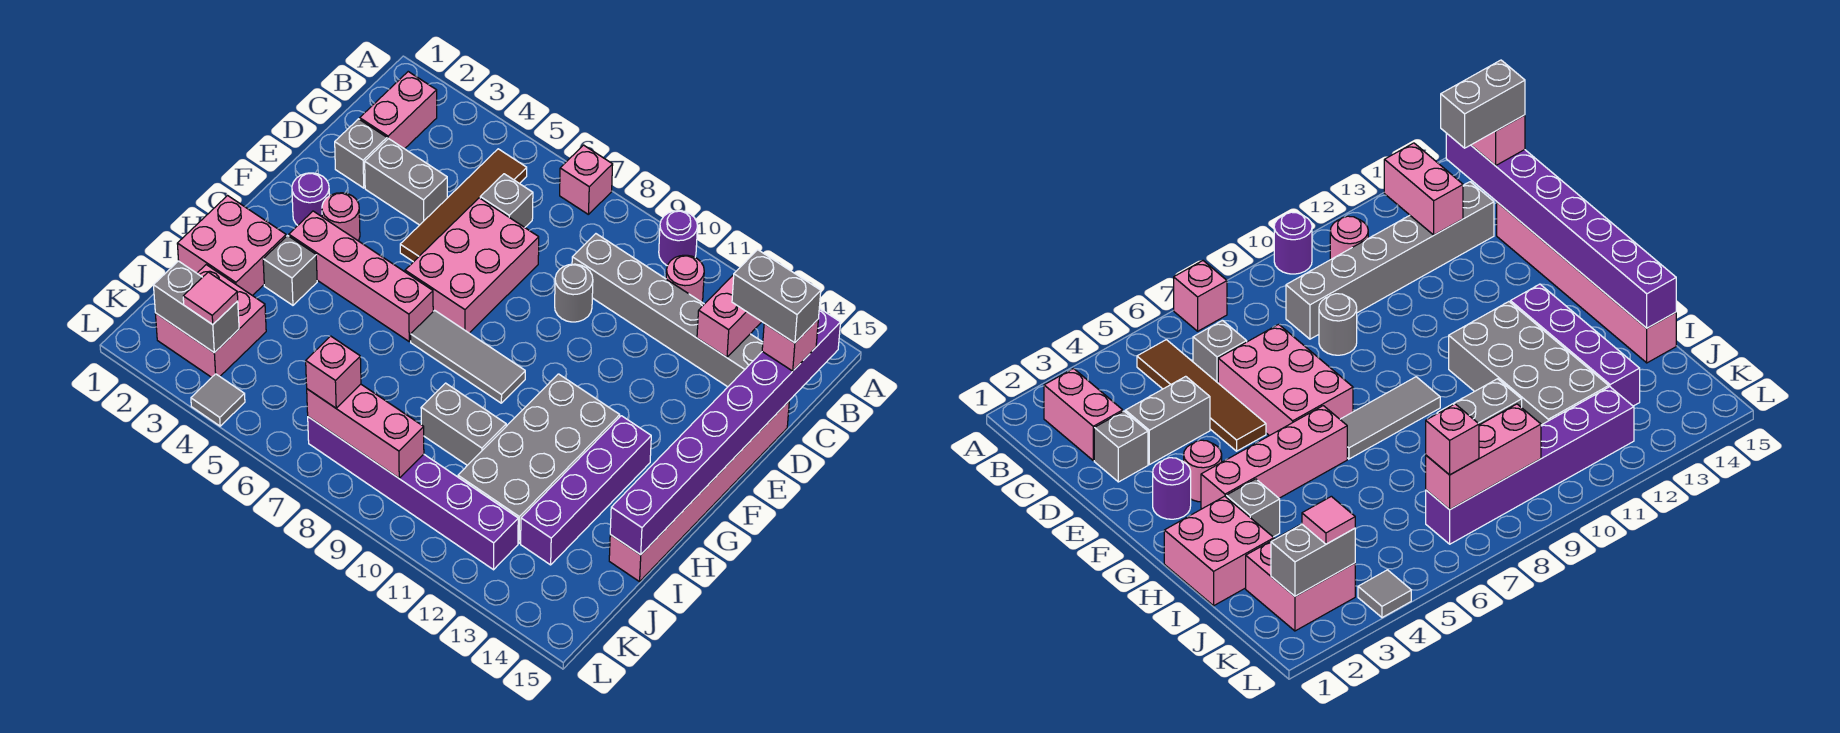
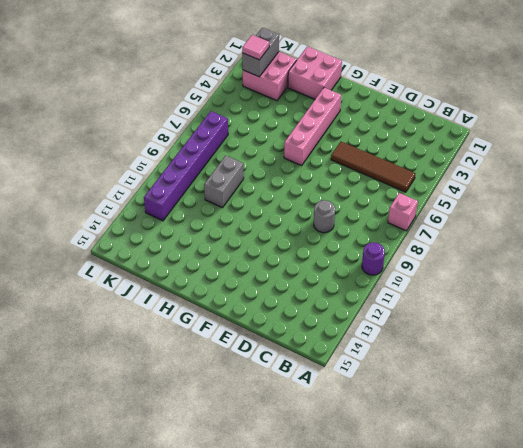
none -> pink brick B2:C2 level 1
none -> pink round brick B11 level 1
none -> grey brick C6 level 1
none -> grey brick C9:C14 level 1

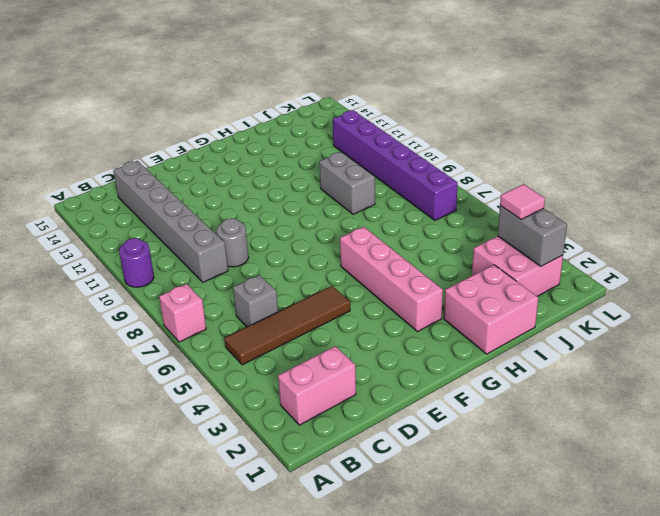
none -> pink round brick B11 level 1
none -> grey brick D2 level 1
none -> grey brick D3:D4 level 1
none -> pink brick D6:F7 level 1

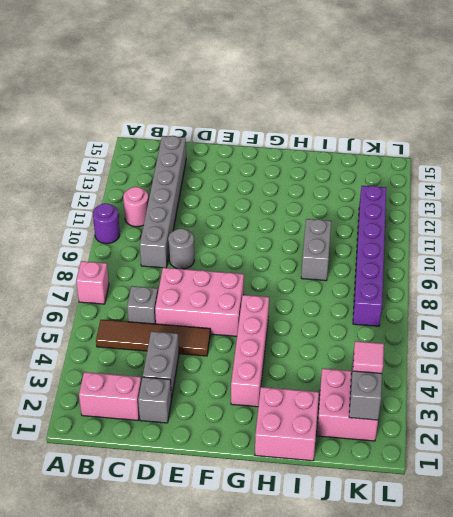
none -> pink brick D15:I15 level 1
none -> purple round brick F2 level 1
none -> pink round brick F3 level 1
none -> grey tile G7:G9 level 1

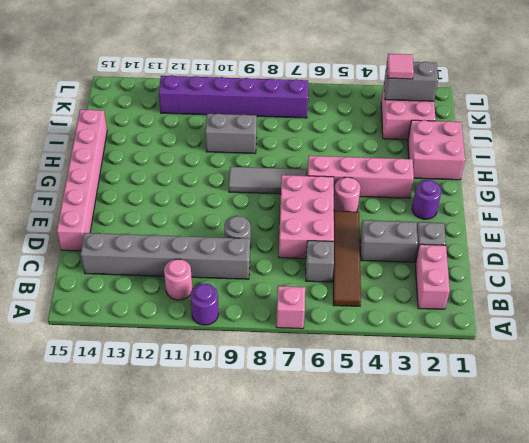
pink round brick F5 level 1 -> pink round brick F3 level 1
none -> grey brick G11:J12 level 1
none -> purple brick G13:J13 level 1
none -> grey brick H3 level 1
none -> grey tile L4 level 1

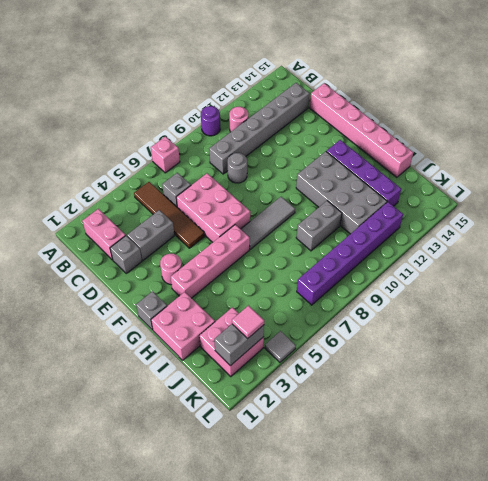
grey brick G1 level 1 -> grey brick H3 level 1
none -> purple round brick F2 level 1
none -> pink brick B13:C13 level 2
none -> purple brick B15:I15 level 2
none -> pink brick K7:K9 level 2

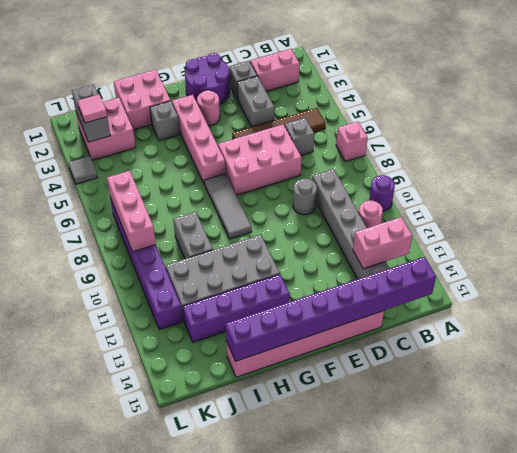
purple round brick E1:F2 level 1 -> purple round brick F2 level 1
none -> pink brick C15 level 3
none -> pink brick K7 level 3
none -> grey brick C14:C15 level 4

